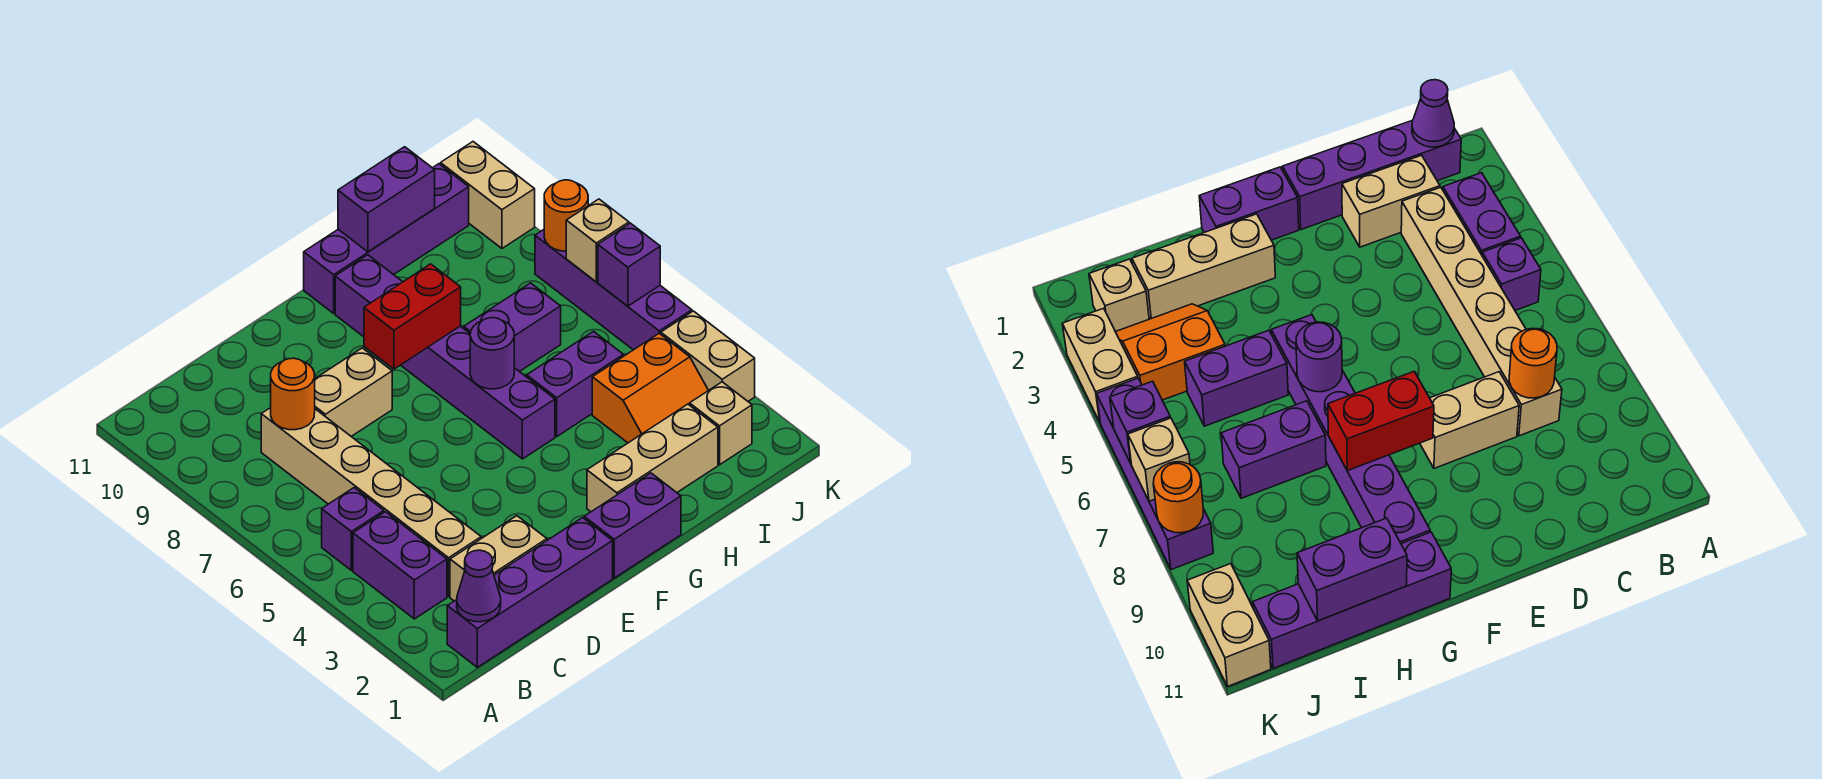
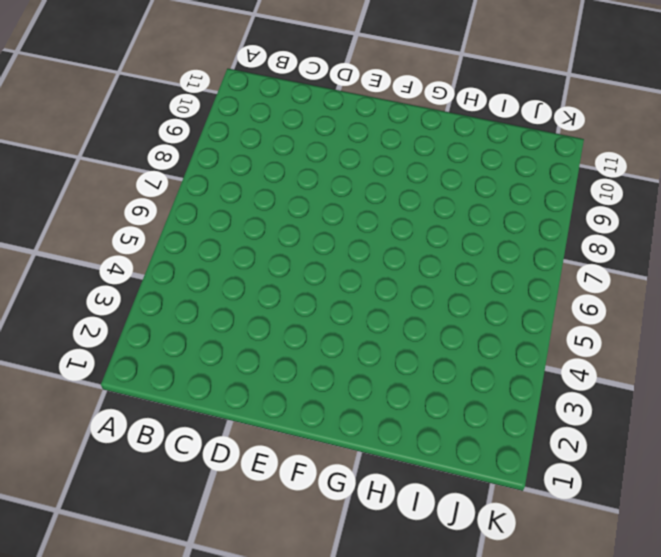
none -> purple brick B1:E1 level 1
none -> purple brick B3:B4 level 1
none -> purple brick B5 level 1

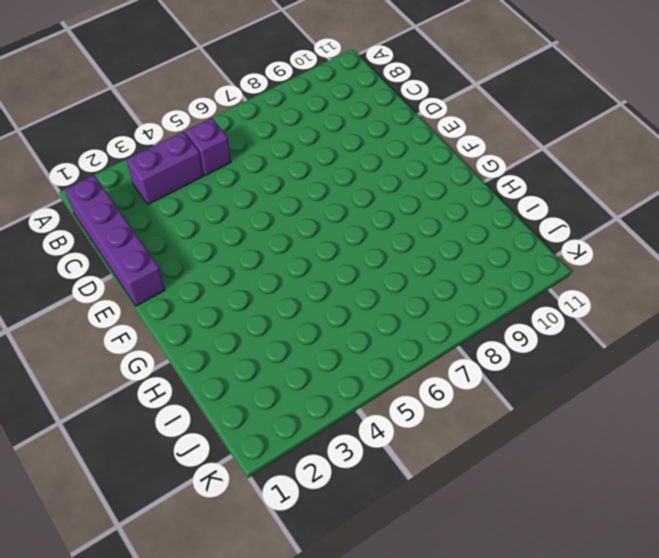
none -> tan brick C2:D2 level 1
none -> tan brick C3:C8 level 1
none -> tan brick D8:E8 level 1

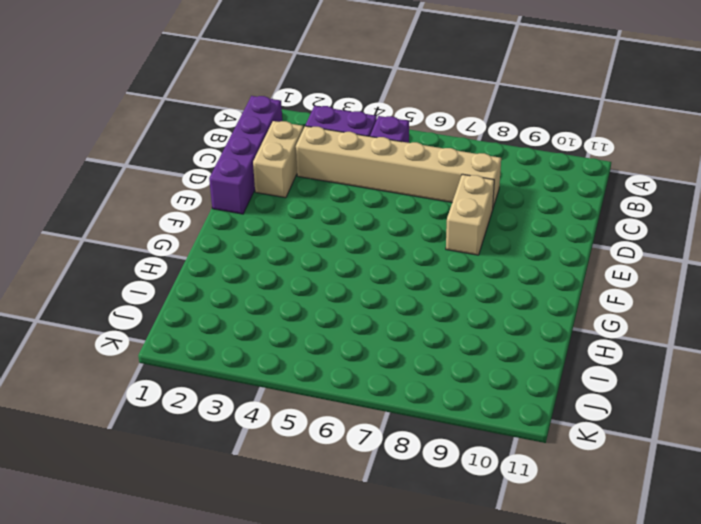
none -> purple brick F1:G1 level 1
none -> tan brick G2:I2 level 1
none -> purple brick G5:G10 level 1

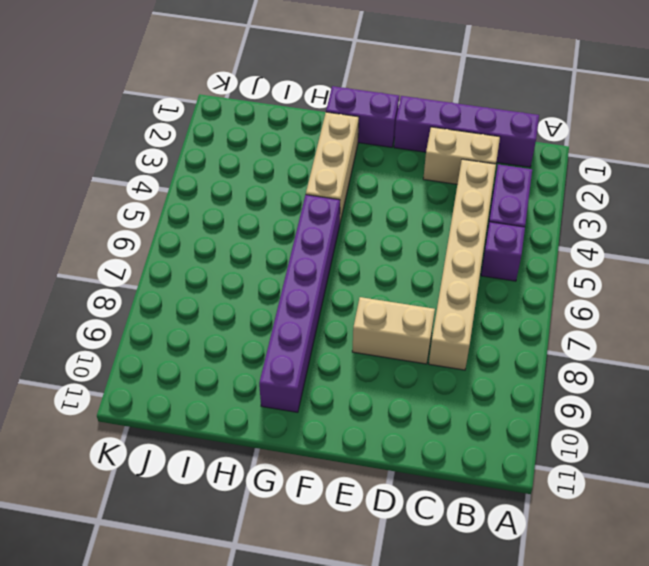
tan brick G2:G4 level 1 -> tan brick G2:I2 level 1
none -> purple brick G11:J11 level 1
none -> purple brick H5:I5 level 1
none -> purple brick H7:I7 level 1

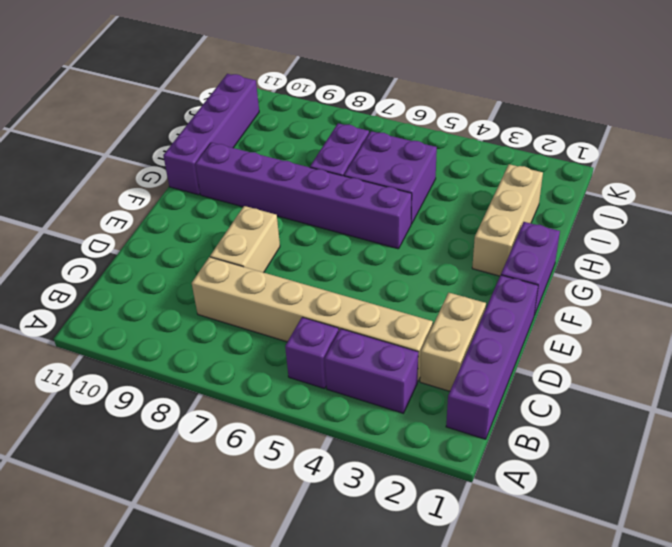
purple brick H5:I6 level 1 -> purple brick H5:I5 level 1
none -> orange slope I3:J4 level 1 top 4
none -> tan brick J2 level 1
none -> tan brick K3:K4 level 1

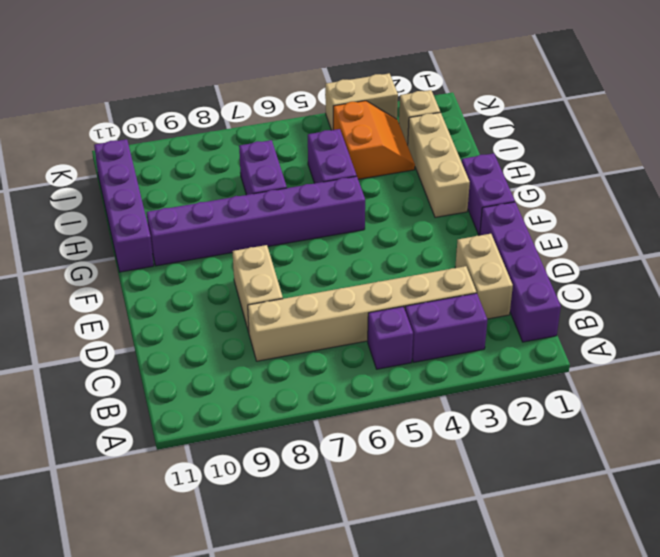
none -> purple brick K5:K8 level 1
none -> tan brick K10:K11 level 1
none -> purple cone B1 level 2

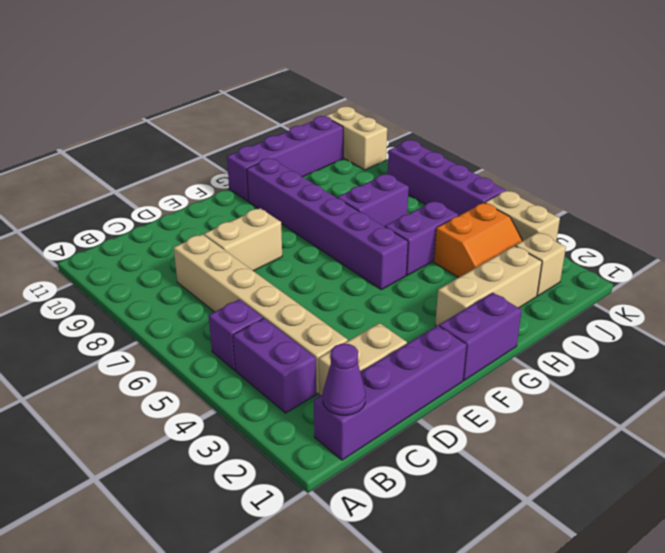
none -> orange round brick C8 level 2
none -> red brick F8:G8 level 2
none -> purple round brick G6 level 2

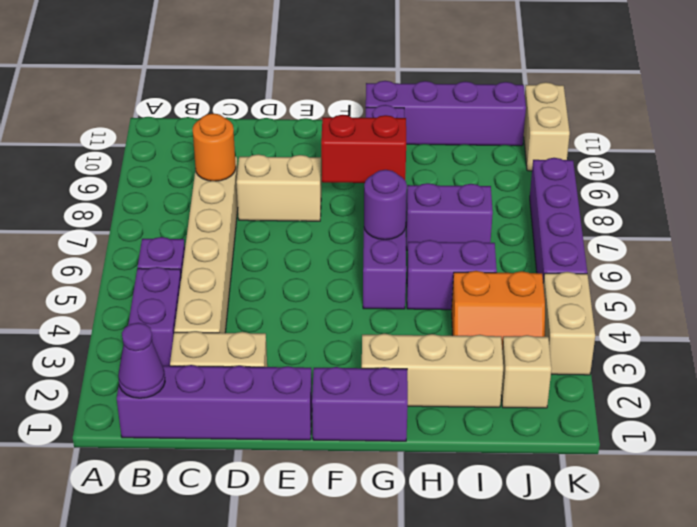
none -> purple brick H11:I11 level 2
none -> purple brick K6 level 2
none -> tan brick K7 level 2

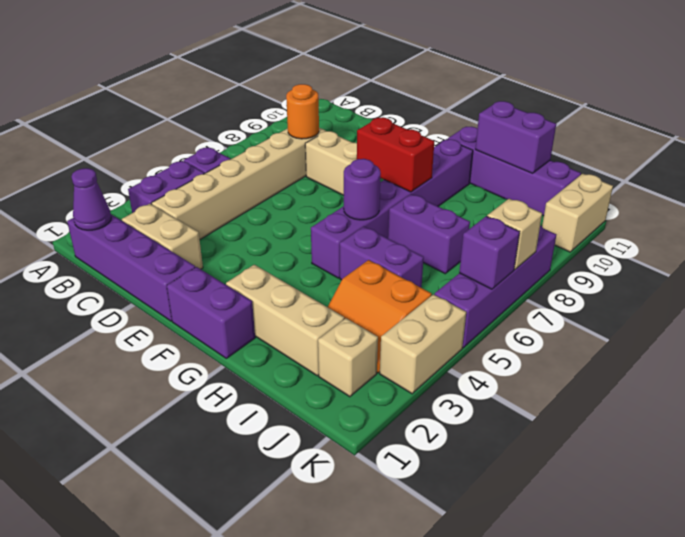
none -> orange round brick K8 level 2

